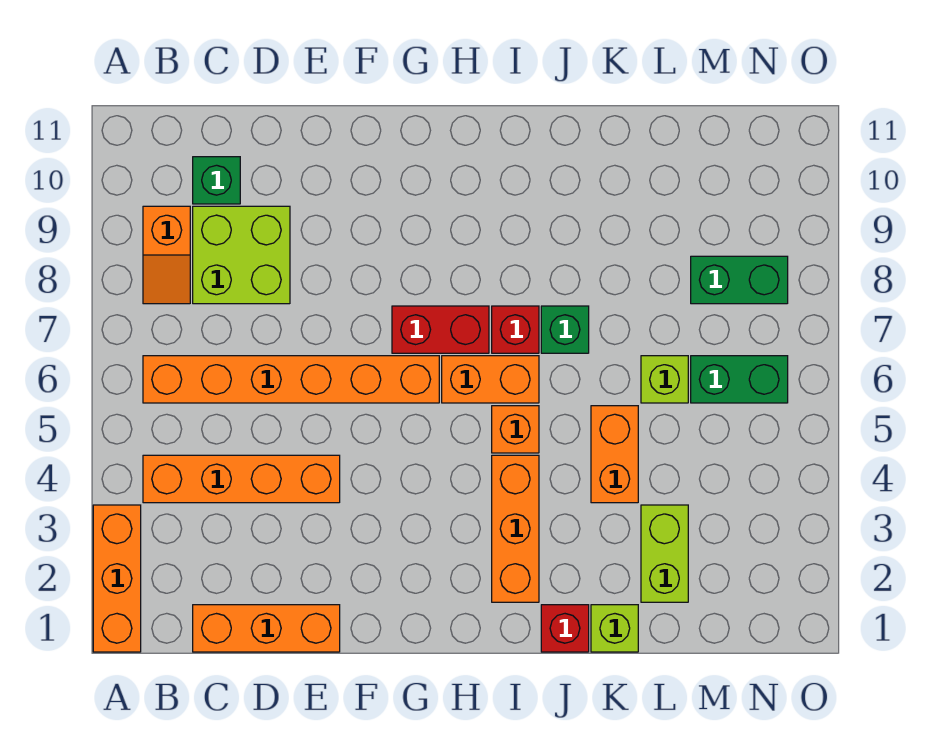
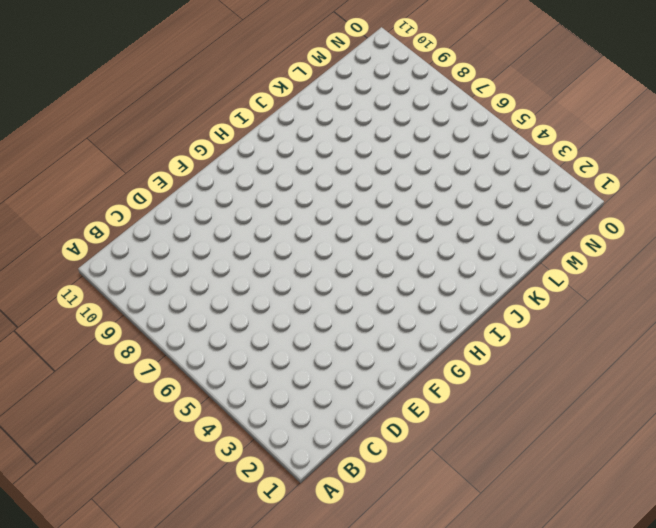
none -> orange brick A1:A3 level 1
none -> orange brick B4:E4 level 1
none -> orange brick B6:G6 level 1

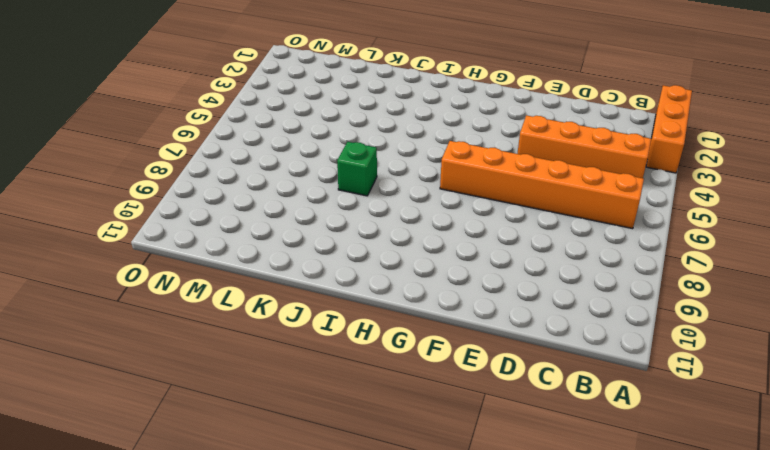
none -> orange slope B8:B9 level 1 top 9
none -> orange brick C1:E1 level 1
none -> lime brick C8:D9 level 1

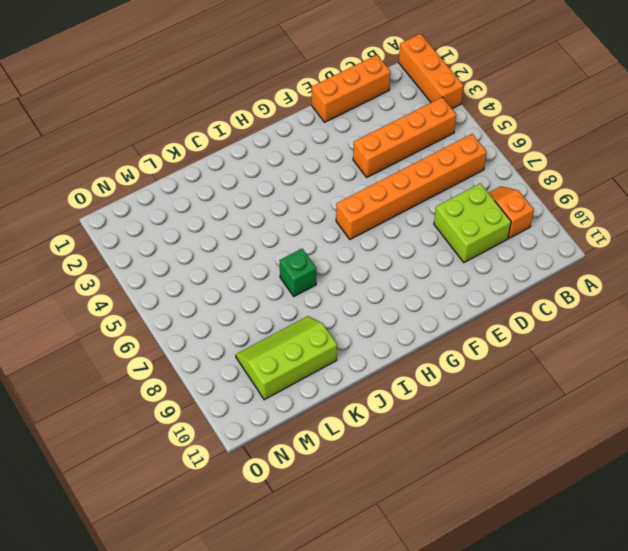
lime slope K9:M10 level 1 top 10 -> none
none -> green brick C10 level 1
none -> red brick G7:H7 level 1
none -> orange brick H6:I6 level 1

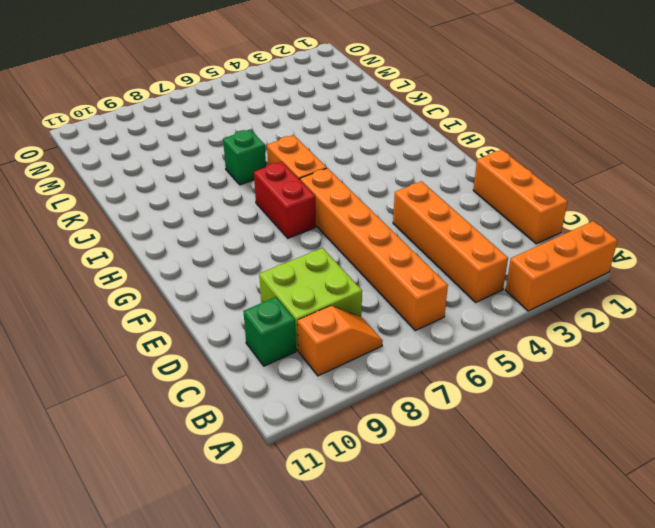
none -> orange brick I2:I4 level 1
none -> orange brick I5 level 1
none -> red brick I7 level 1

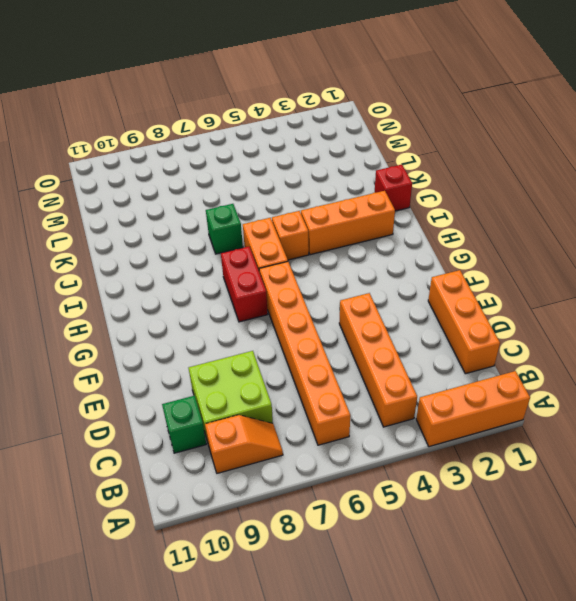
none -> red brick I7 level 1
none -> lime brick K1 level 1
none -> orange brick K4:K5 level 1

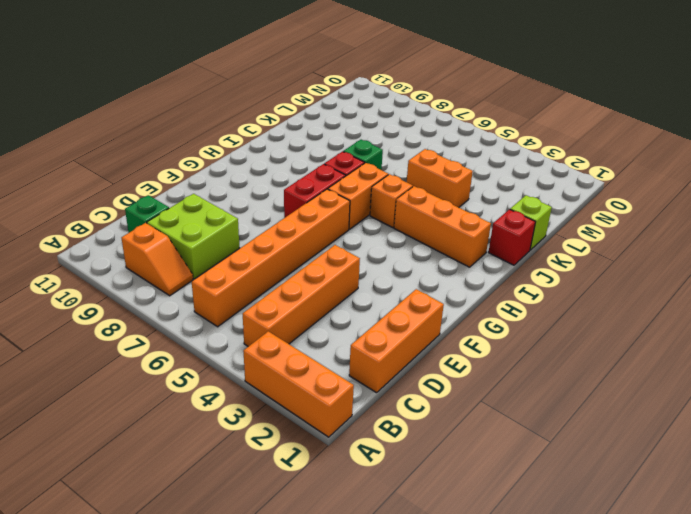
none -> lime brick L2:L3 level 1
none -> lime brick L6 level 1
none -> green brick M6:N6 level 1

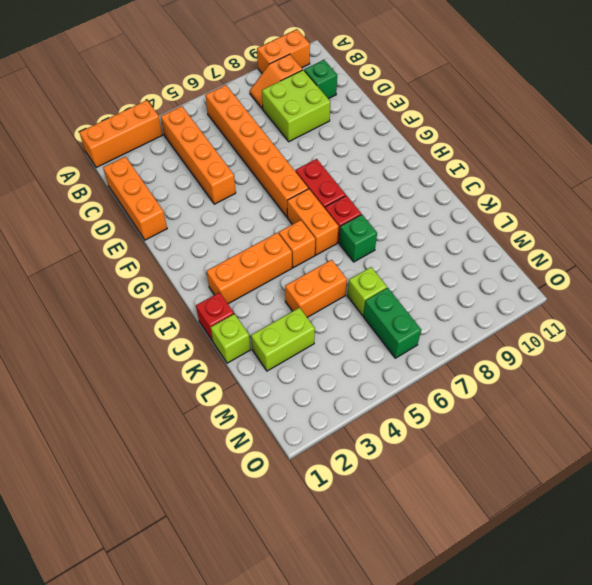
orange brick A9:A10 level 1 -> none
none -> green brick M8:N8 level 1

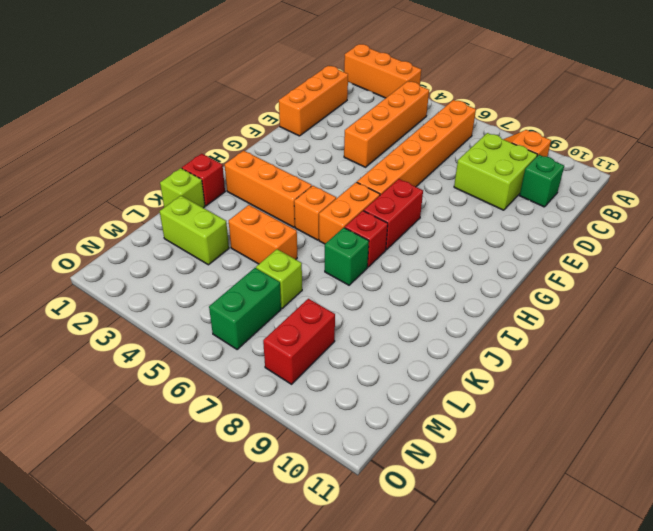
red brick M8:N8 level 1 -> green brick M8:N8 level 1

